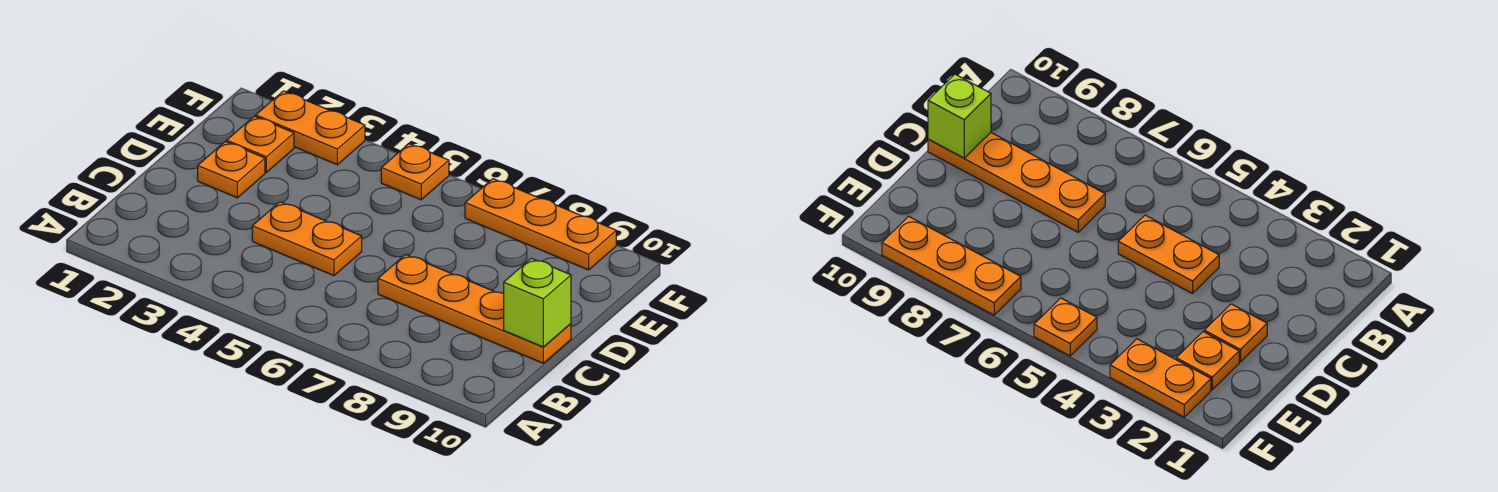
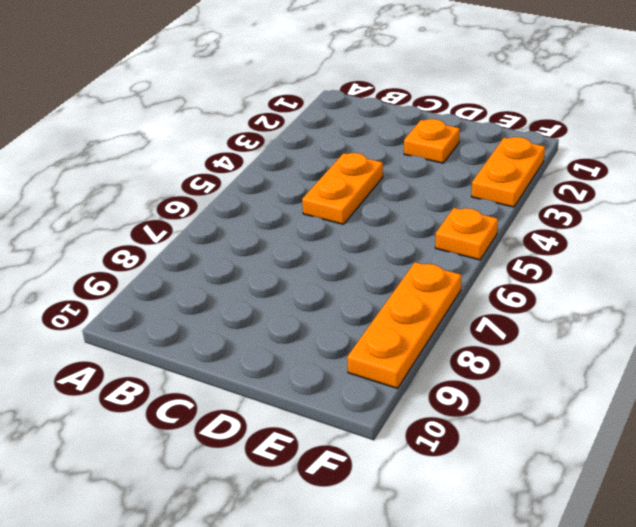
none -> orange plate C7:C10 level 1
none -> orange plate E2 level 1

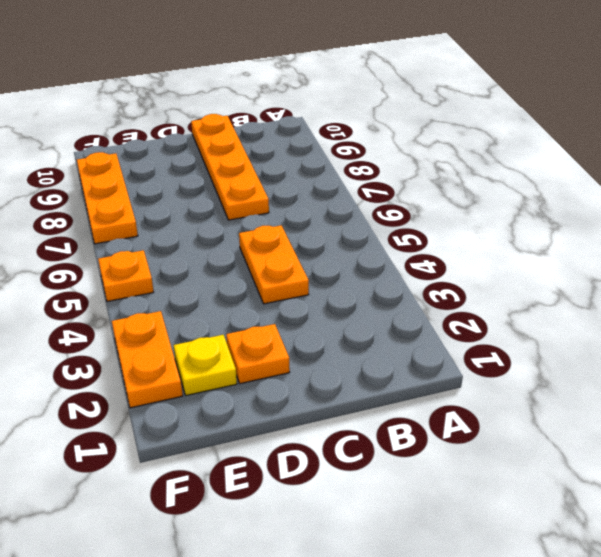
yellow plate E2 level 1 -> orange plate E2 level 1
none -> lime brick C10 level 2

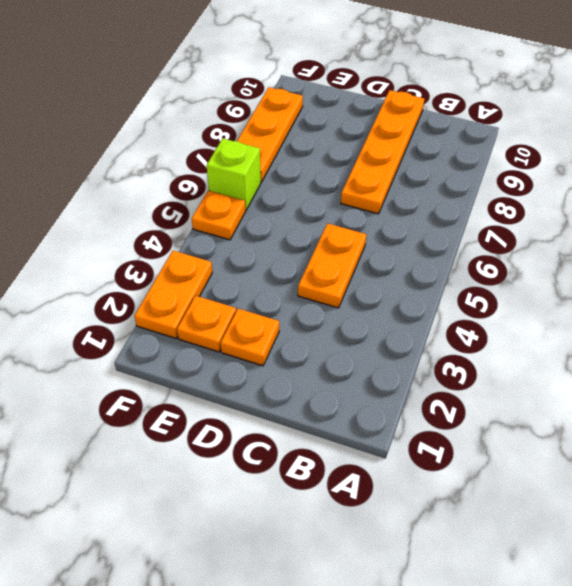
lime brick F6 level 1 -> lime brick C10 level 2

